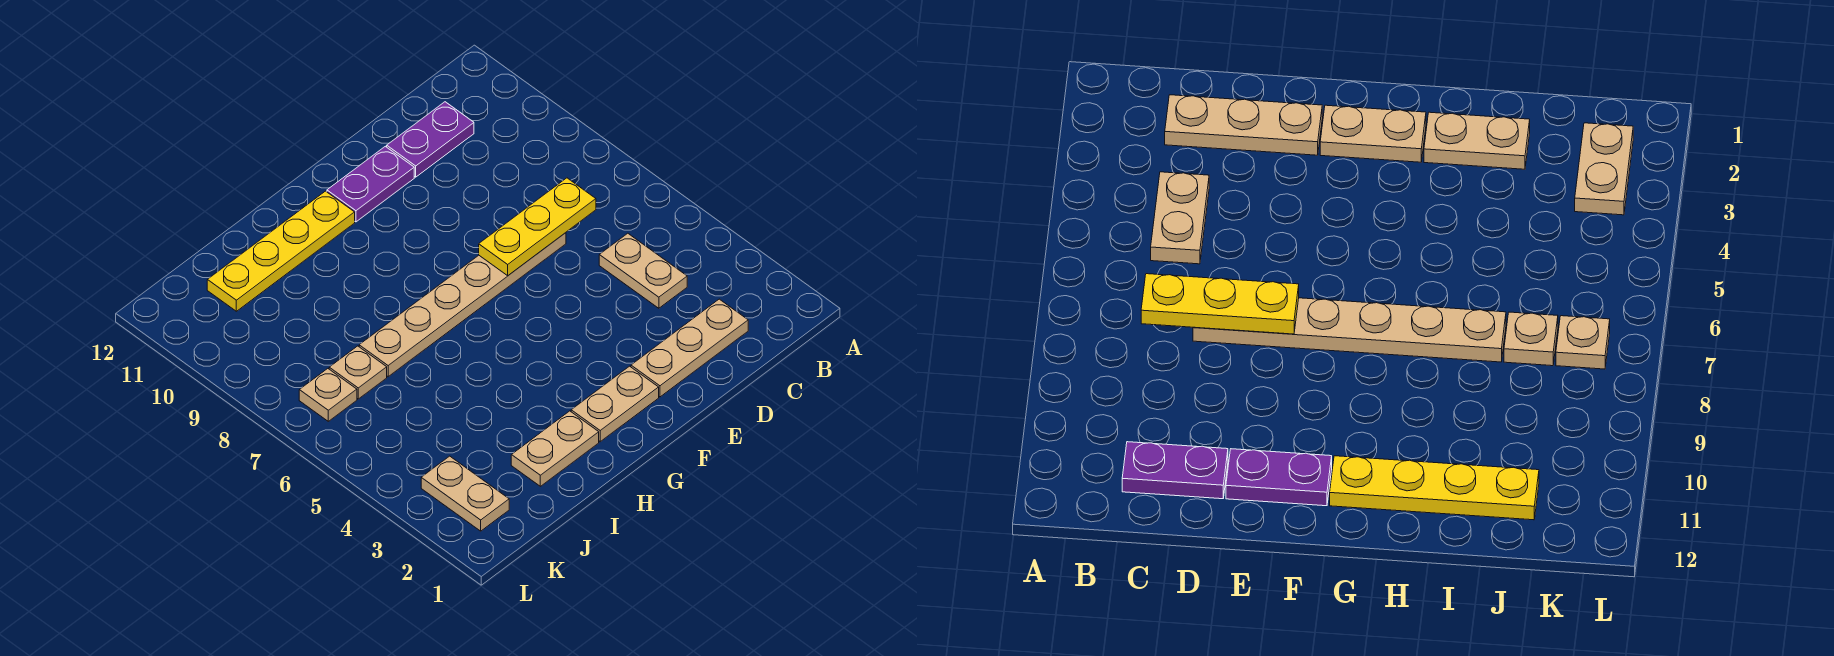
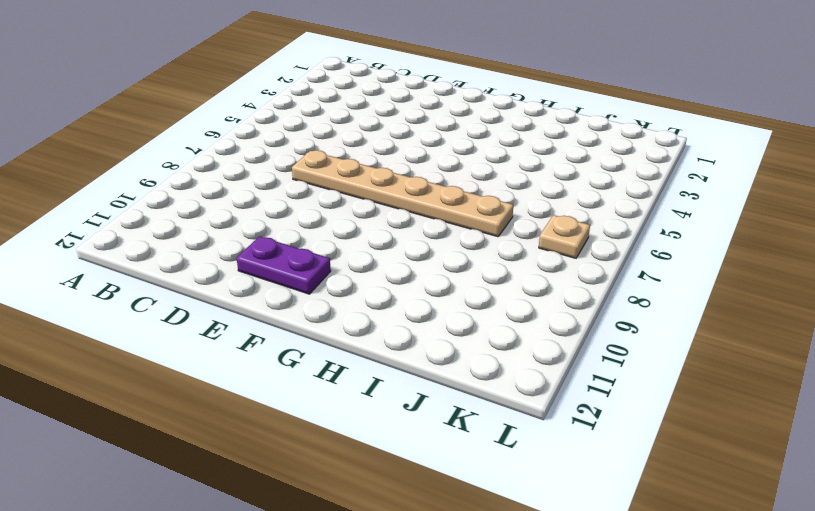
none -> tan plate C2:E2 level 1
none -> tan plate C4:C5 level 1
none -> purple plate C11:D11 level 1

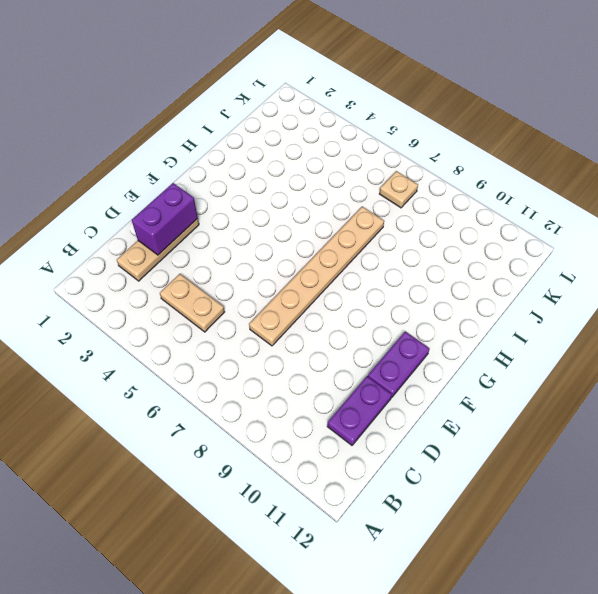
purple brick D2:E2 level 2 -> none
none -> tan plate F2:G2 level 1
none -> yellow plate G11:J11 level 1
none -> tan plate H2:I2 level 1

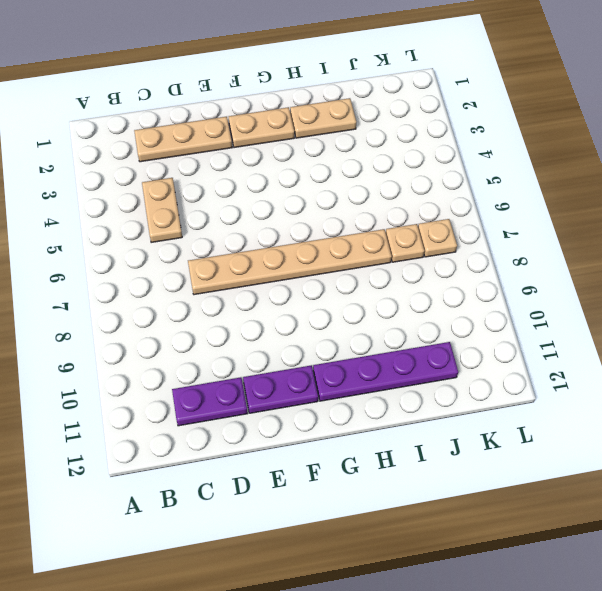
purple plate G11:J11 level 1 -> yellow plate G11:J11 level 1
none -> tan plate K2:K3 level 1
none -> yellow plate C7:E7 level 2

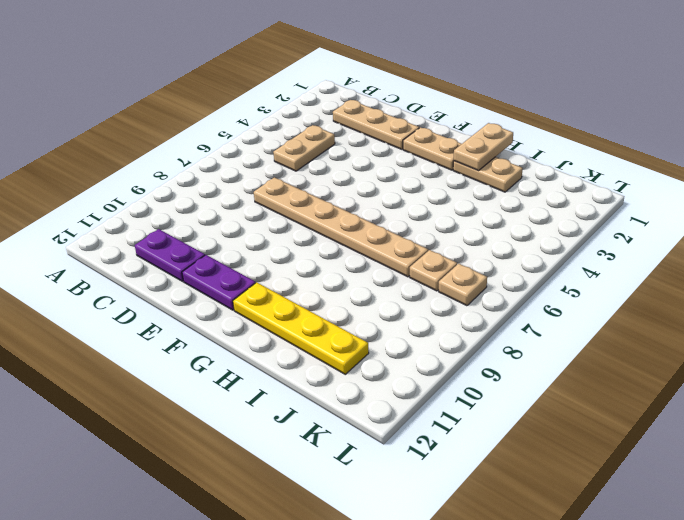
tan plate H1:H2 level 2 -> tan plate K2:K3 level 1
none -> yellow plate C7:E7 level 2

